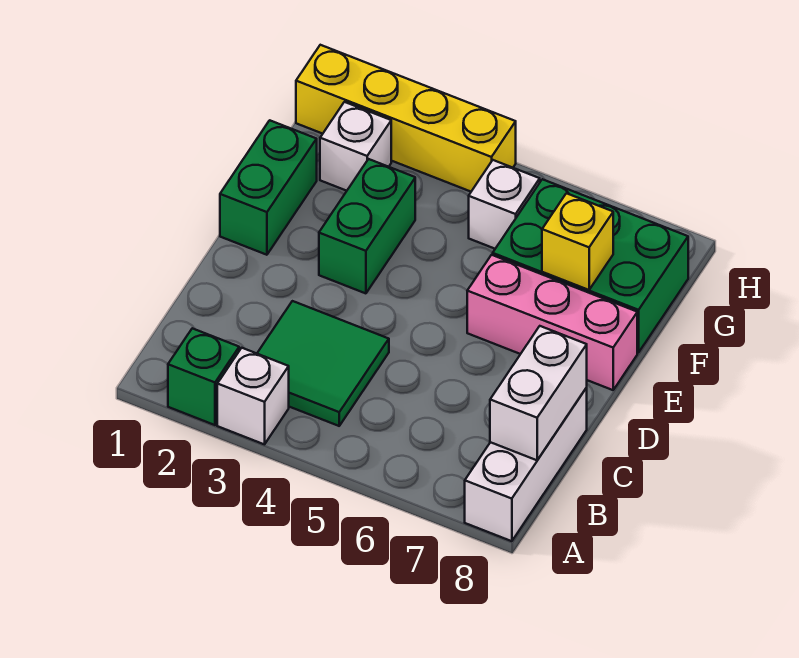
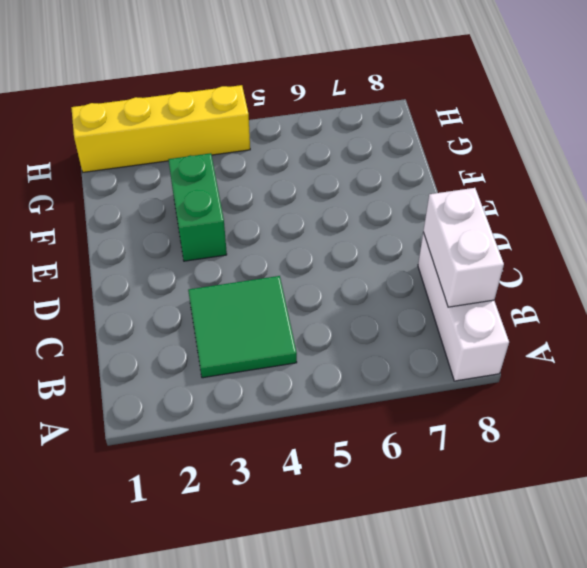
none -> green brick A2 level 1
none -> white brick A3 level 1
none -> green brick E1:F1 level 1

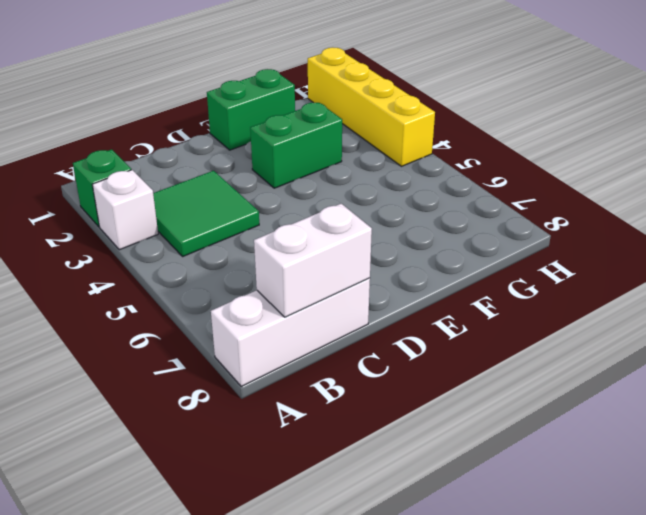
none -> pink brick E6:E8 level 1
none -> green brick F6:G8 level 1
none -> white brick G2 level 1

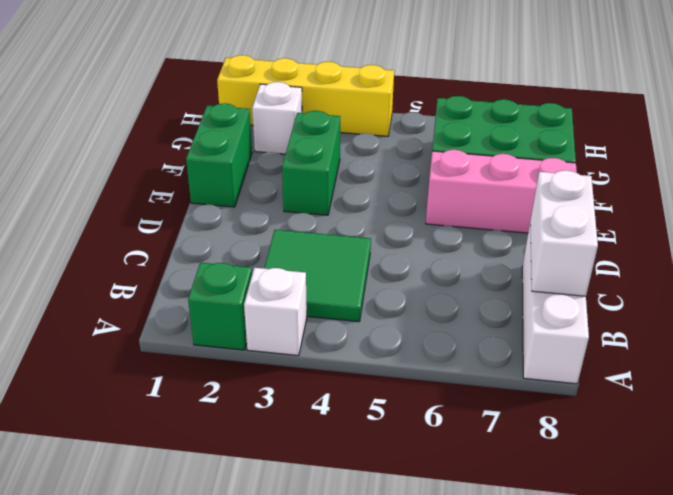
none -> white brick G5 level 1
none -> yellow brick F7 level 2

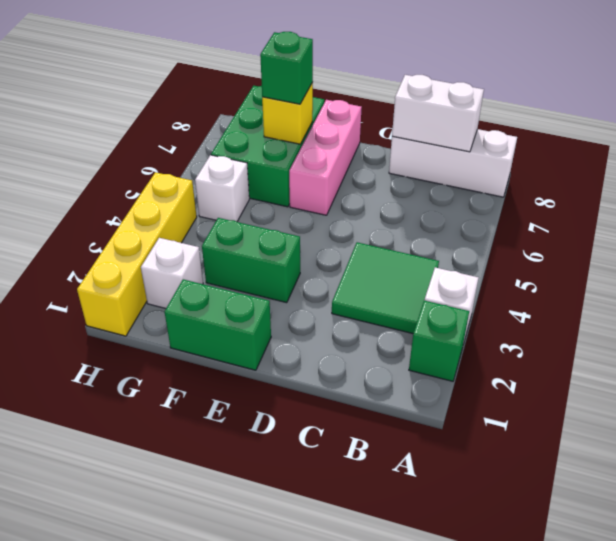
green brick F7 level 3 -> none

